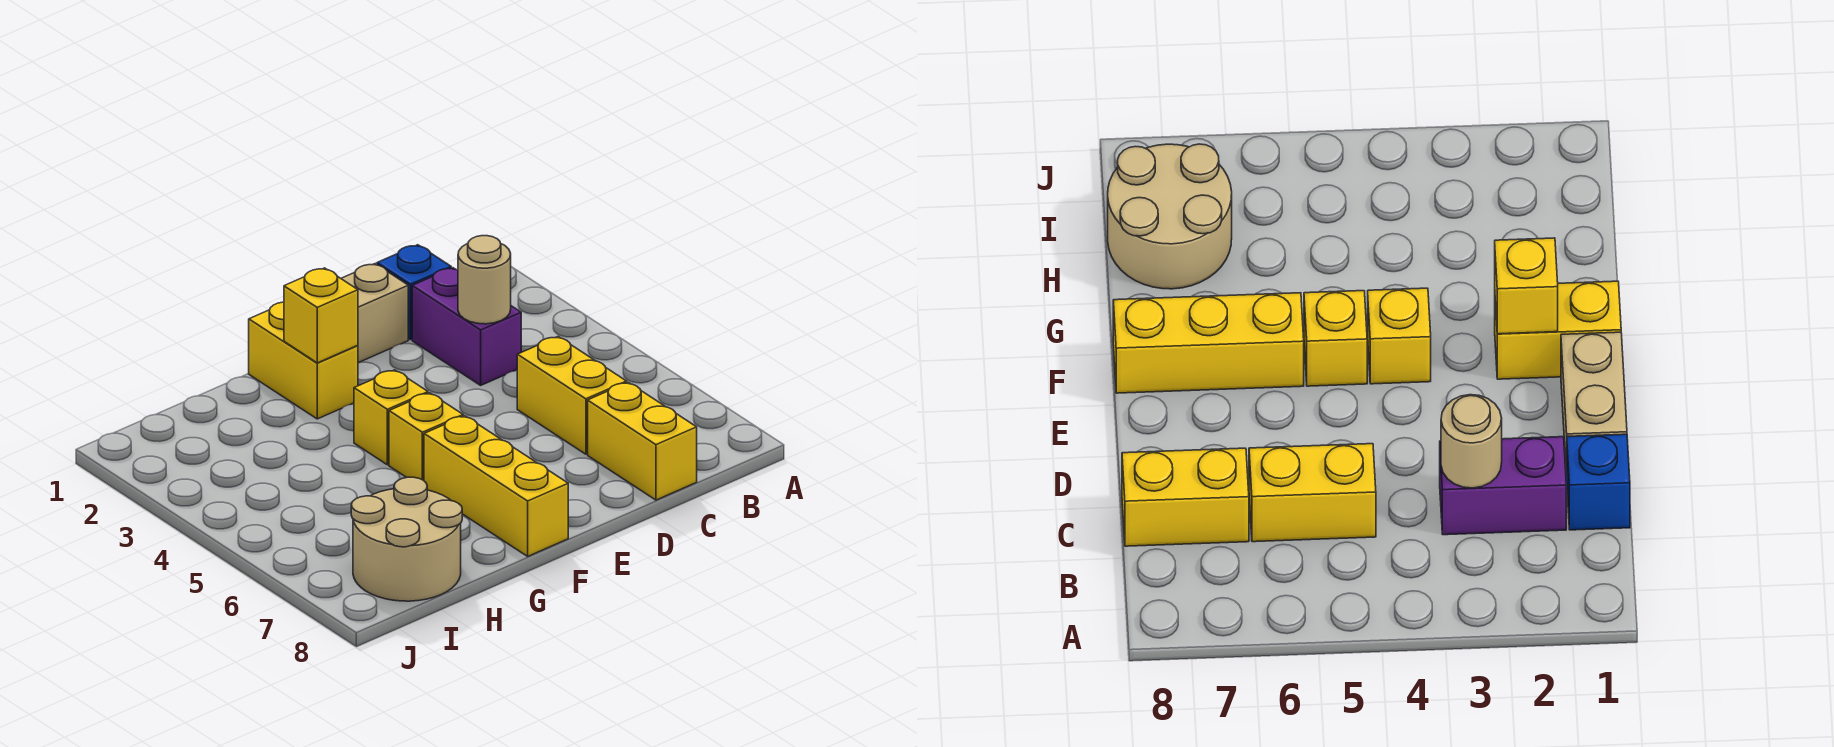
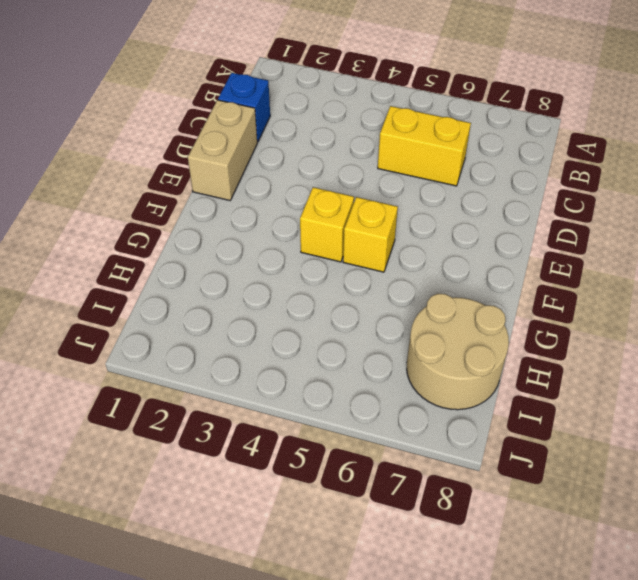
none -> purple brick C2:C3 level 1
none -> yellow brick C7:C8 level 1
none -> yellow brick F1:F2 level 1

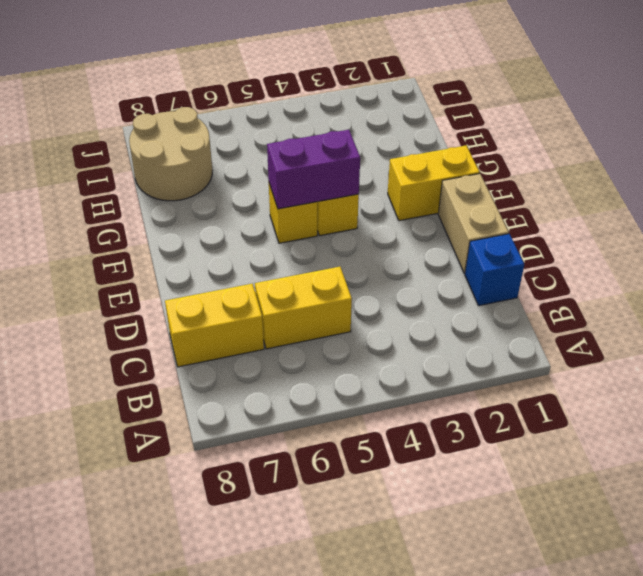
purple brick F4:F5 level 2 -> purple brick C2:C3 level 1
none -> yellow brick F6:F8 level 1
none -> tan round brick C3 level 2
none -> yellow brick F2 level 2

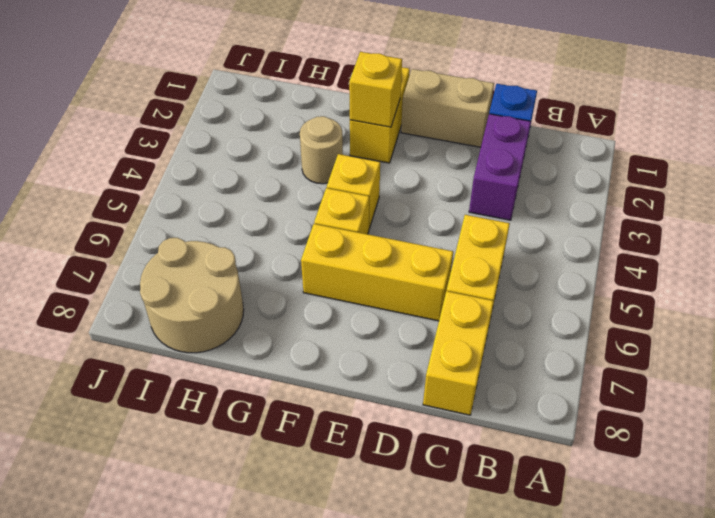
yellow brick D6:F6 level 1 -> yellow brick F6:F8 level 1
tan round brick G3 level 1 -> tan round brick C3 level 2

